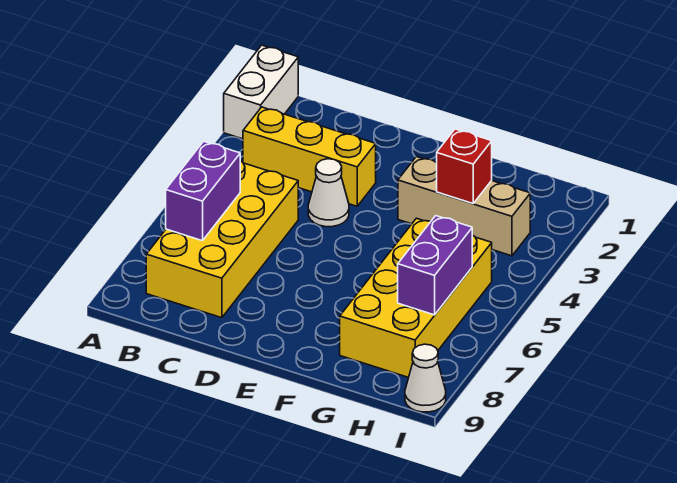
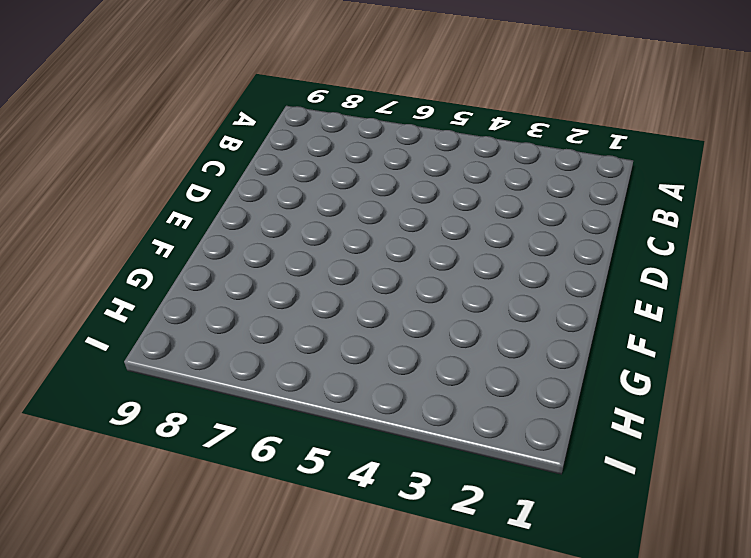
none -> white brick A1:A2 level 1
none -> yellow brick B3:D3 level 1

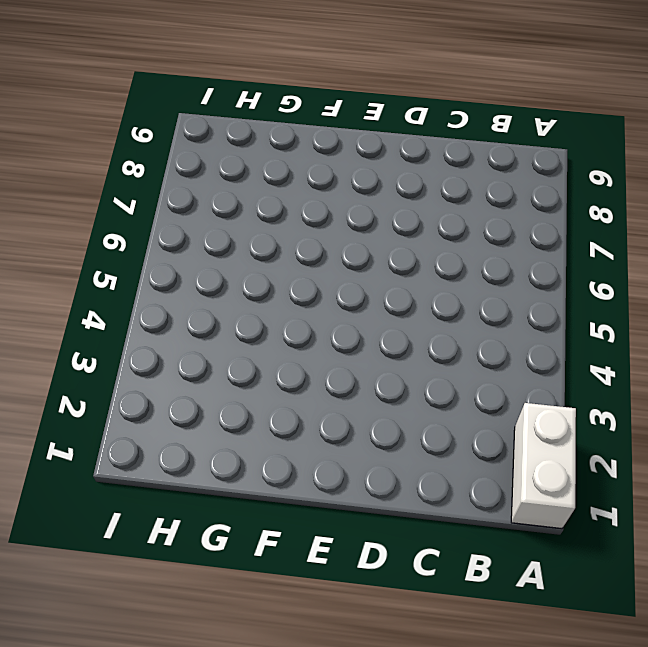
none -> yellow brick B3:D3 level 1
none -> yellow brick B5:C8 level 1

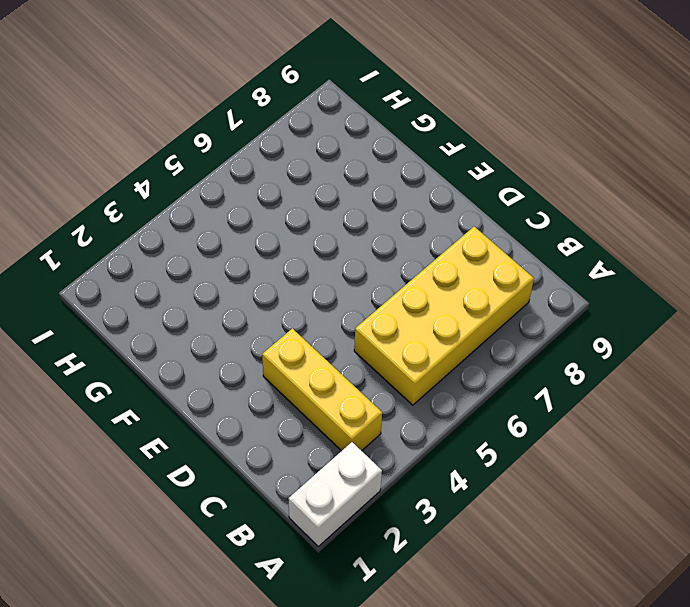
none -> white cone D4 level 1
none -> tan brick F3:H3 level 1

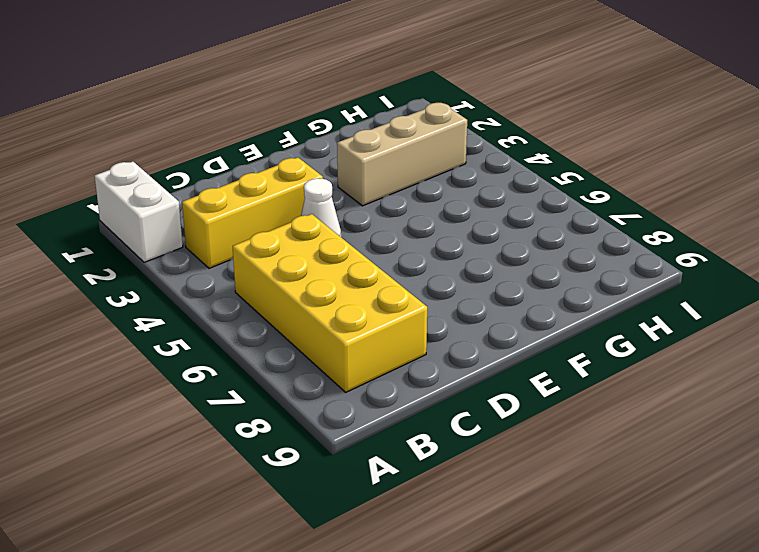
none -> yellow brick G5:H8 level 1
none -> white cone I9 level 1

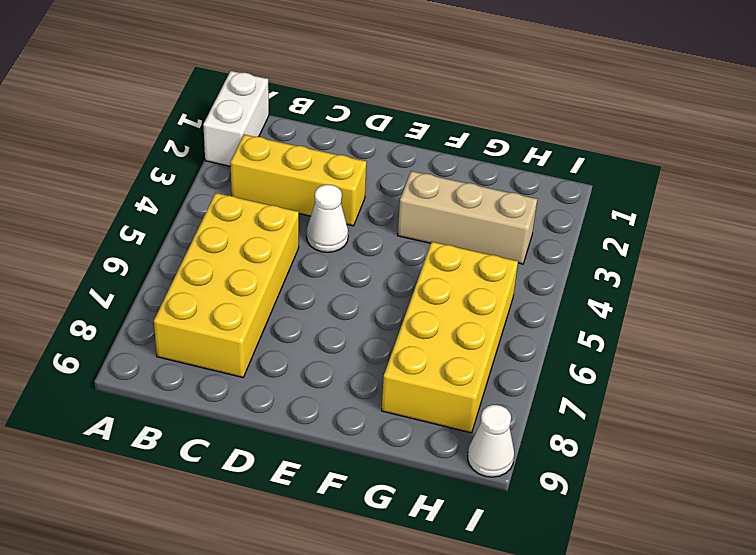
none -> purple brick B6:B7 level 2
none -> red brick G3 level 2

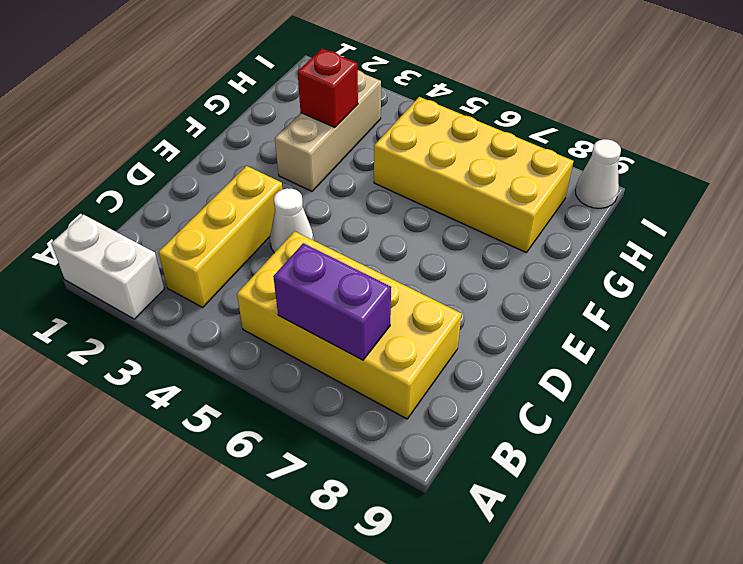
none -> purple brick H6:H7 level 2

